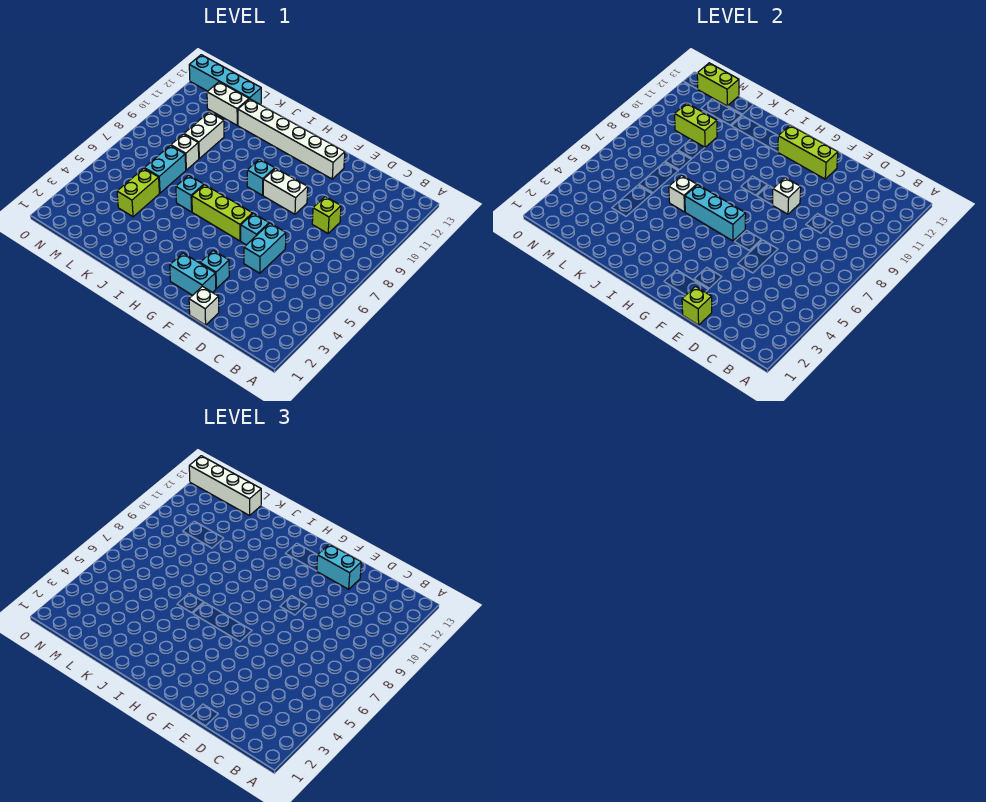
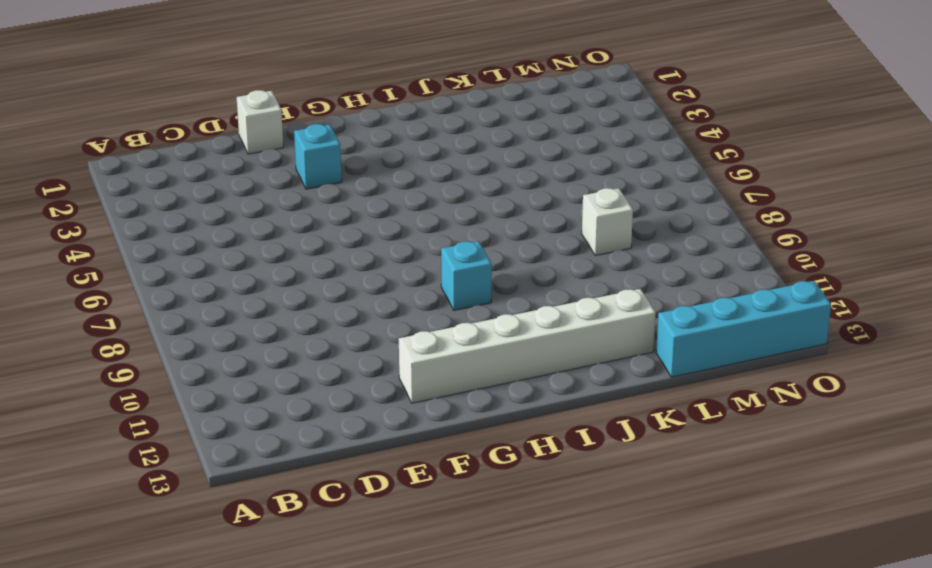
none -> lime brick D9 level 1
none -> cyan brick E5:E6 level 1
none -> cyan brick F2:G2 level 1

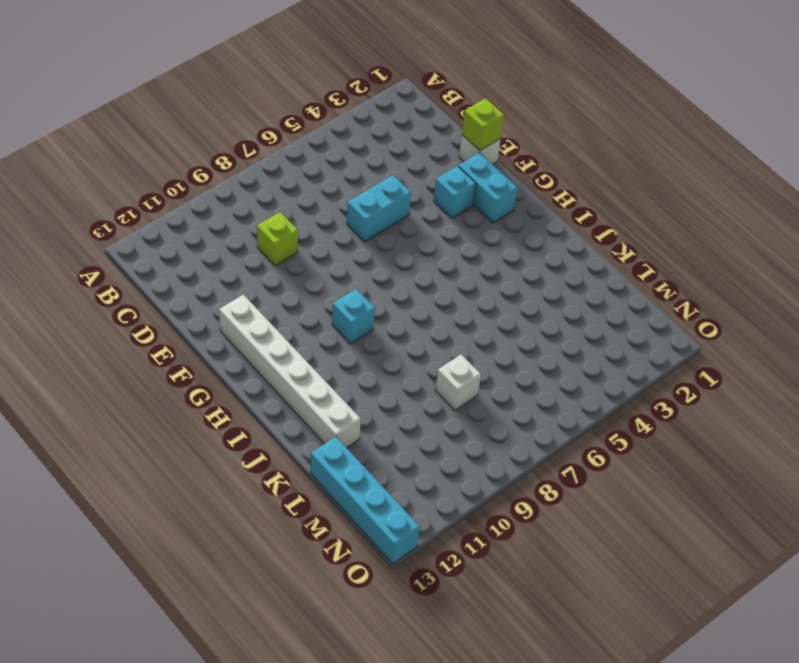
none -> cyan brick F6 level 1
none -> white brick F9:G9 level 1
none -> lime brick G6:I6 level 1

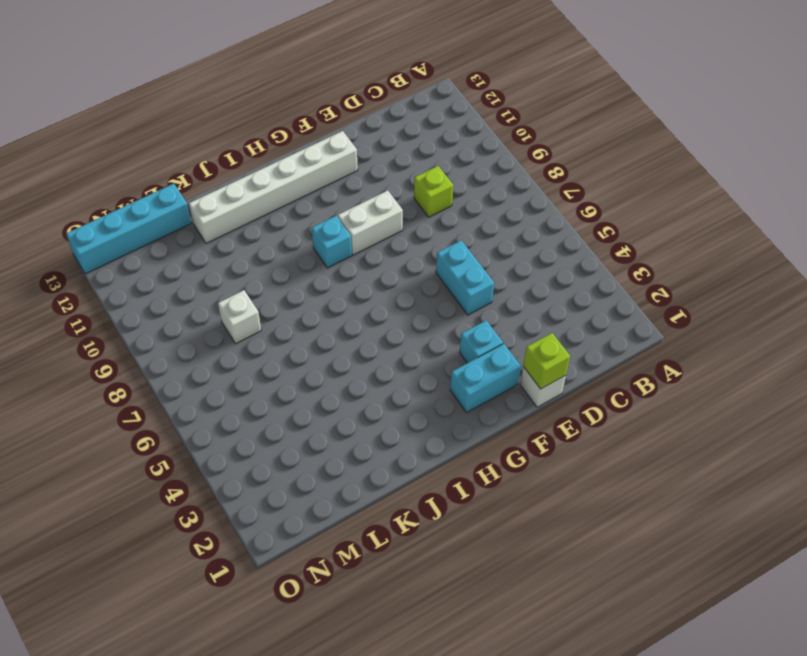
none -> cyan brick F6 level 1
none -> lime brick G6:I6 level 1
none -> cyan brick J6 level 1

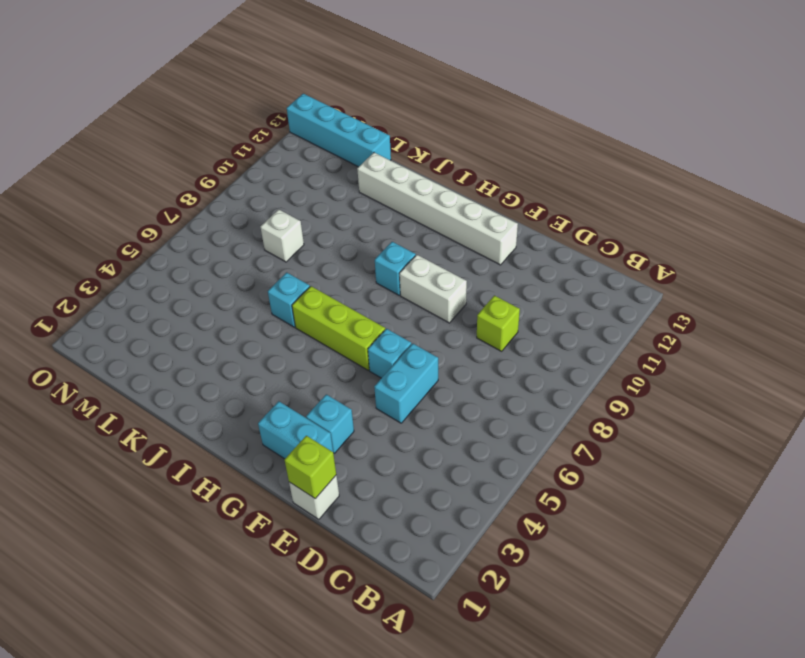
none -> lime brick L4:L5 level 1
none -> cyan brick L6:L7 level 1
none -> white brick L9:L10 level 1

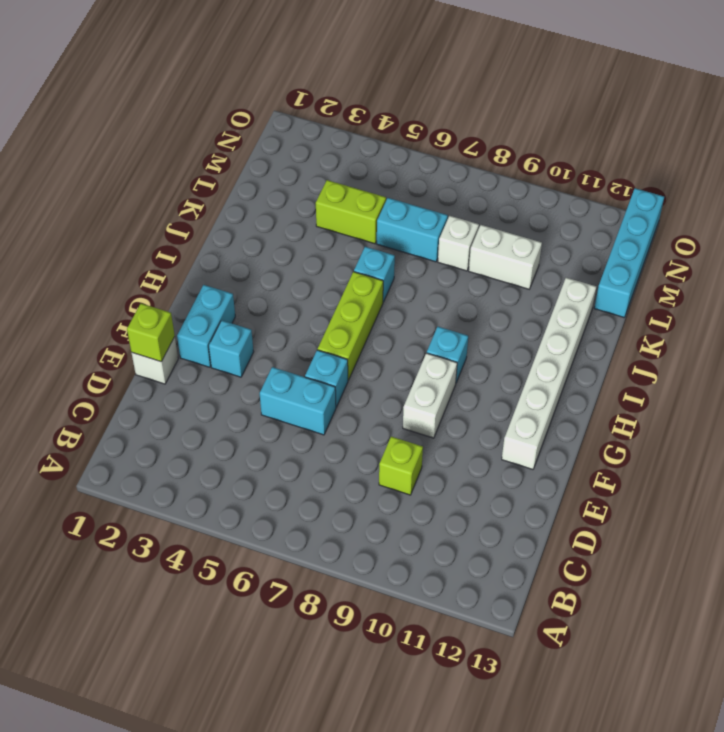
none -> white brick L12:M12 level 1
none -> white brick F9 level 2
none -> lime brick F12:H12 level 2

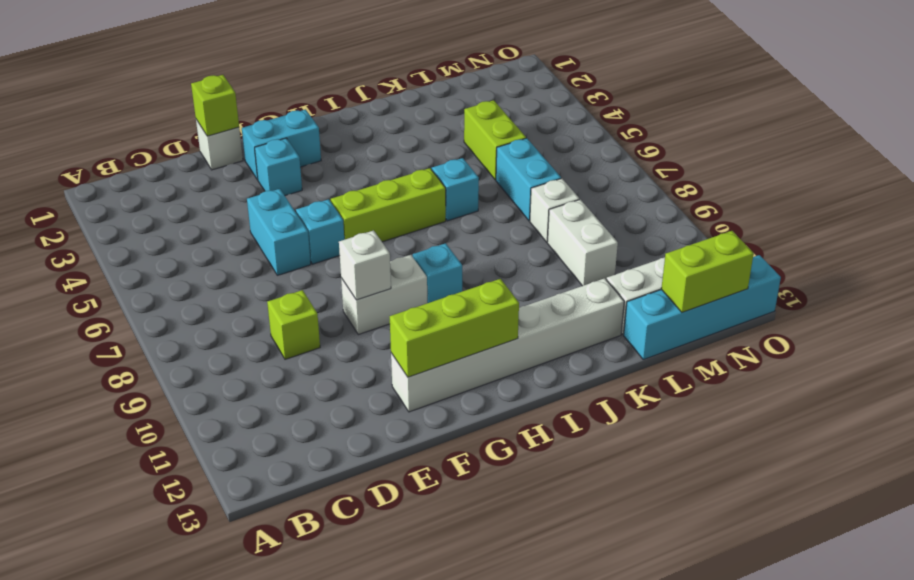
none -> cyan brick G6:I6 level 2
none -> white brick J6 level 2
none -> lime brick L10:M10 level 2

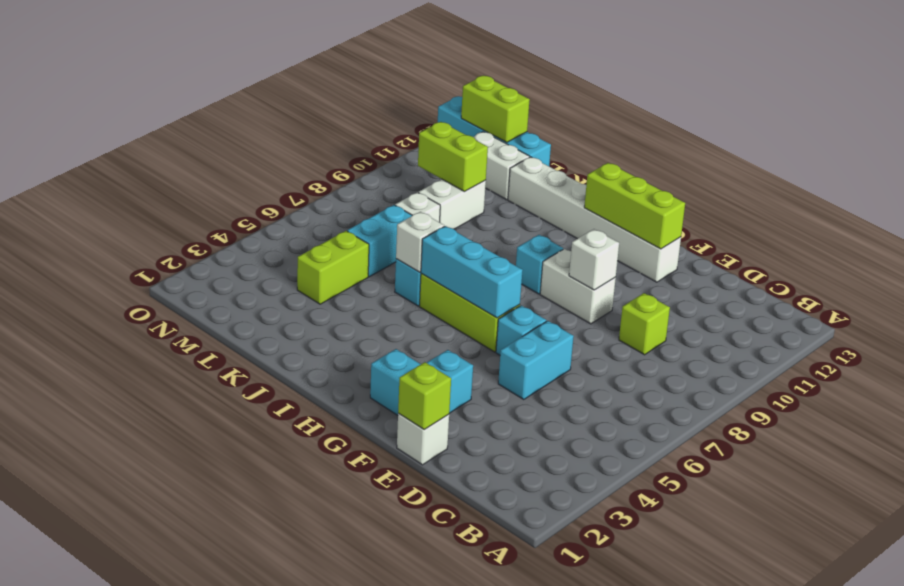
none -> cyan brick E12:F12 level 3
none -> white brick L13:O13 level 3

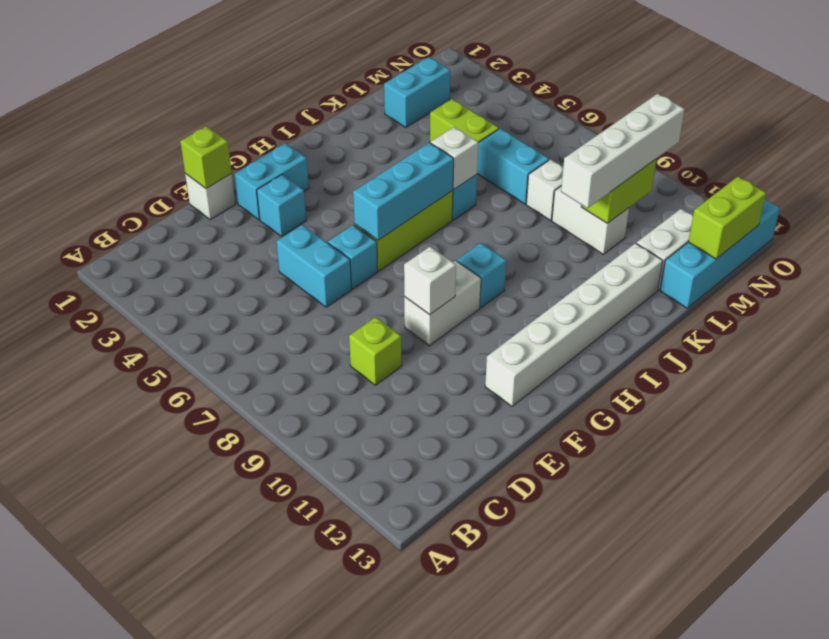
white brick K10:N10 level 3 -> white brick L13:O13 level 3
cyan brick L2:M2 level 1 -> cyan brick E12:F12 level 3
none -> lime brick F12:H12 level 2

